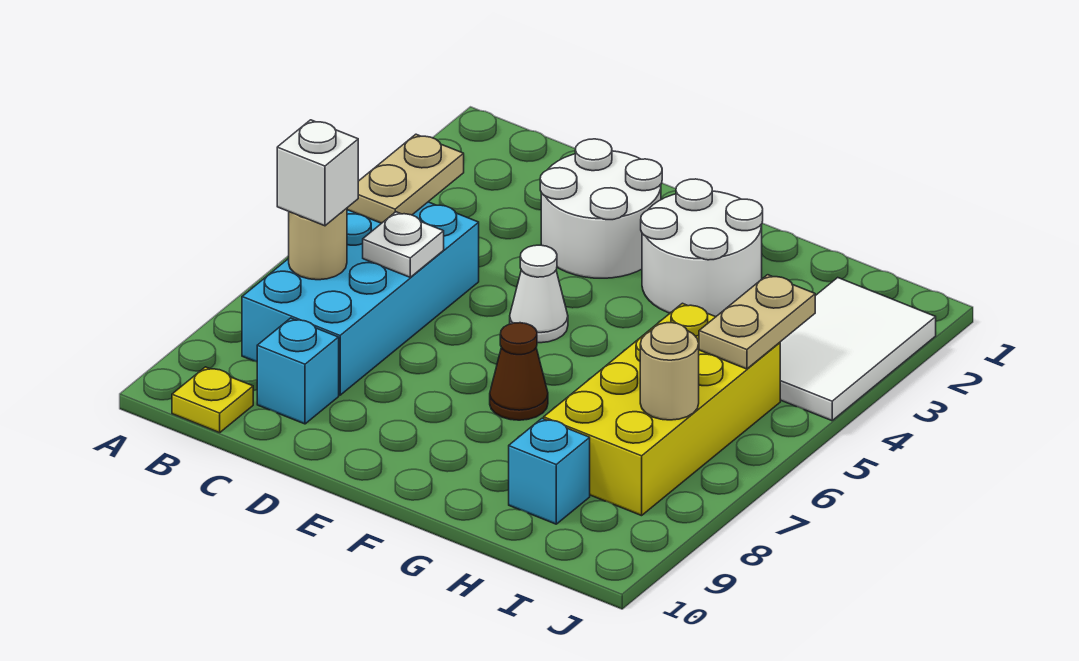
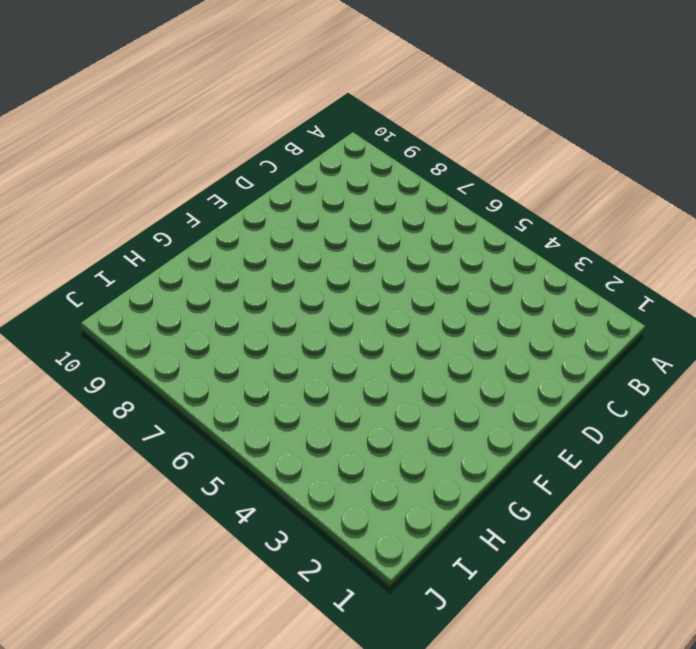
none -> cyan brick B5:C8 level 1
none -> yellow plate B10 level 1
none -> cyan brick C9 level 1

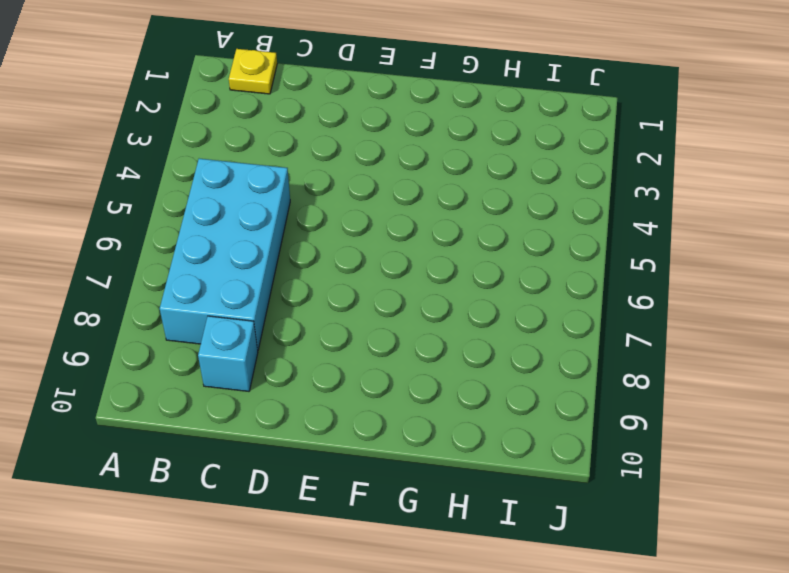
yellow plate B1 level 1 -> yellow plate B10 level 1
none -> white round brick D2:E3 level 1
none -> white cone E5 level 1
none -> white round brick F2:G3 level 1

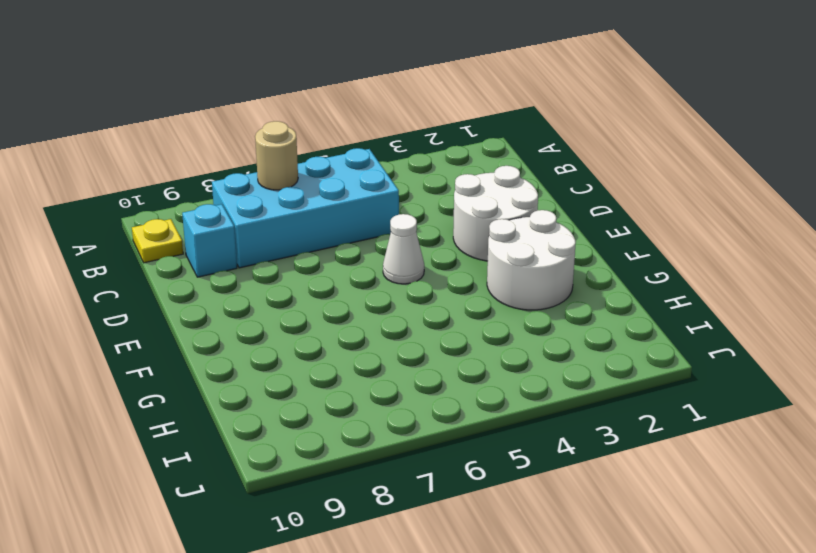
none -> brown cone F7 level 1
none -> yellow brick H5:I8 level 1
none -> cyan brick H9 level 1

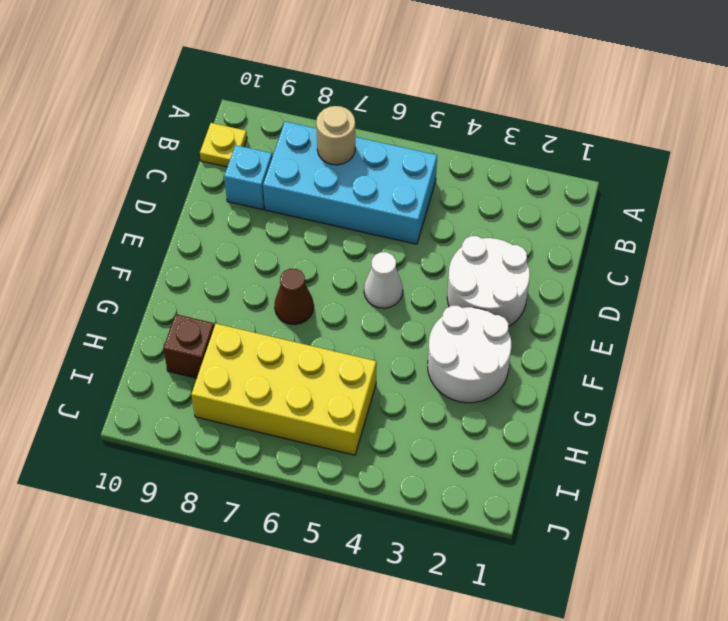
brown brick H9 level 1 -> cyan brick H9 level 1
none -> white tile I2:J4 level 1
none -> tan plate B4:B5 level 2
none -> white plate C6 level 2

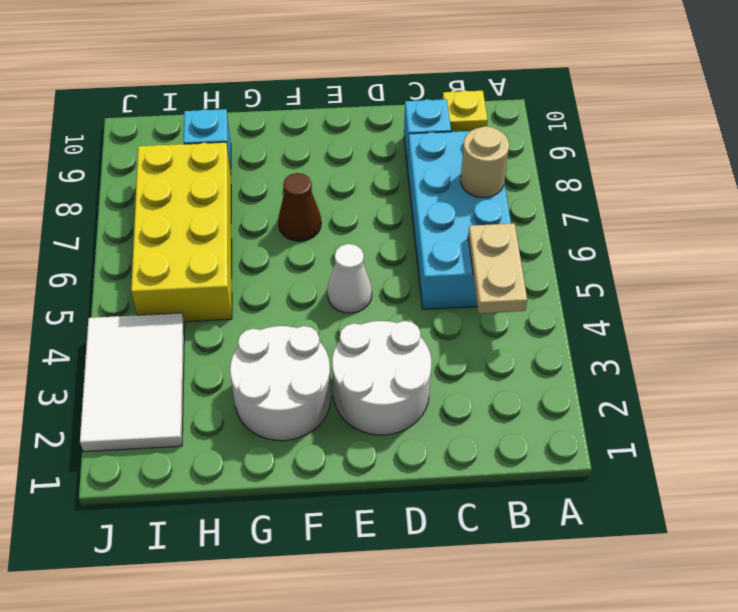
none -> white plate C6 level 2
none -> tan plate I4:I5 level 2
none -> tan round brick I7 level 2

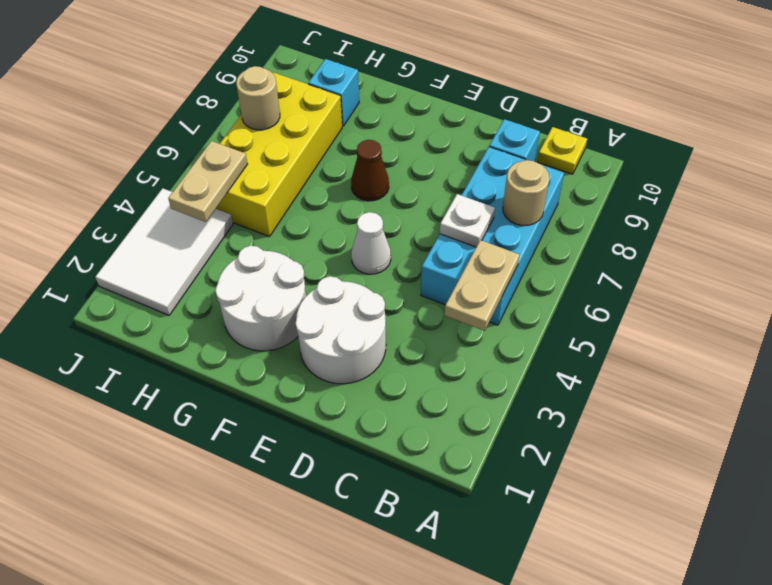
none -> white brick B7 level 3

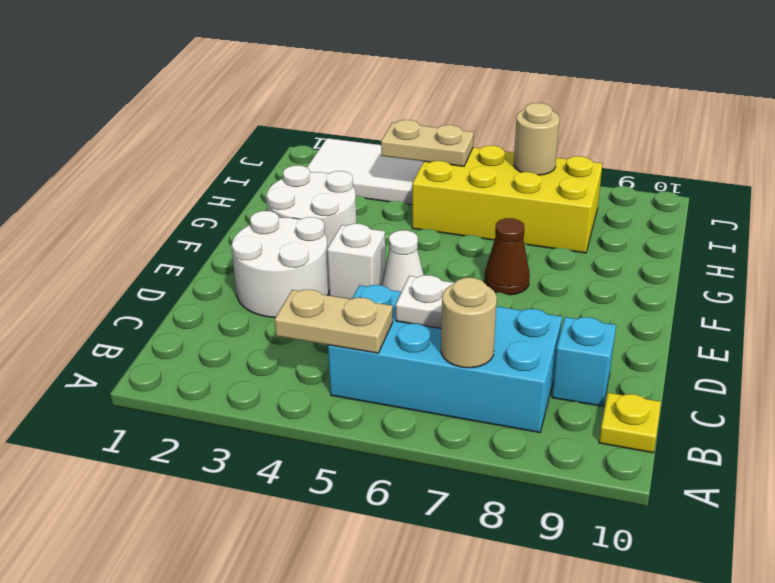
white brick E4 level 1 -> white brick B7 level 3
none -> cyan brick H9 level 1

